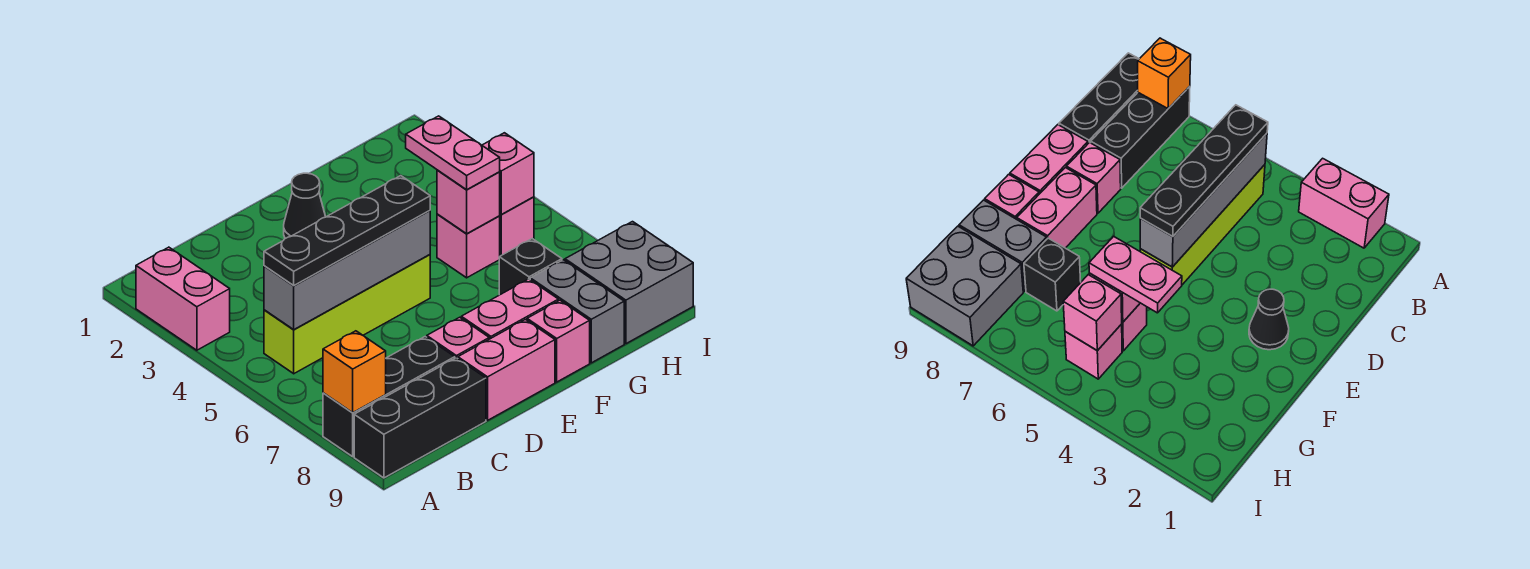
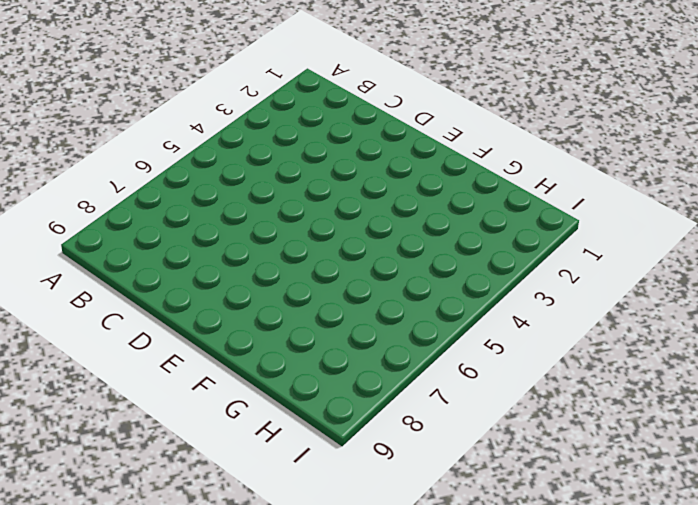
none -> pink brick A2:A3 level 1
none -> black brick A8:C8 level 1
none -> black brick A9:C9 level 1

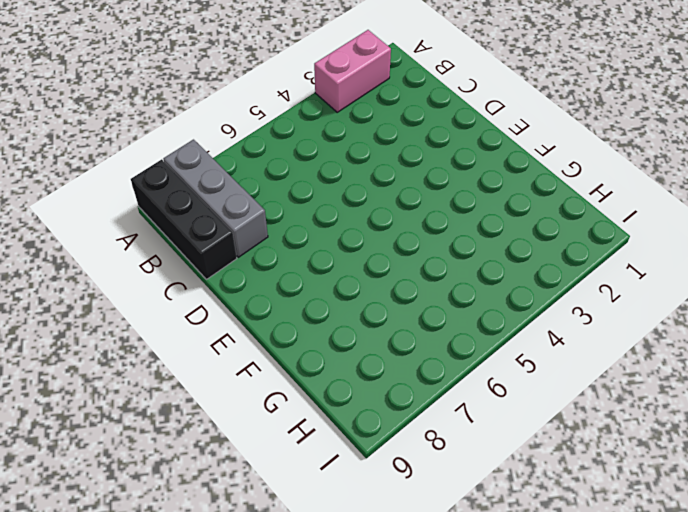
grey brick A8:C8 level 1 -> black brick A8:C8 level 1
none -> lime brick B5:E5 level 1
none -> pink brick D8 level 1
none -> pink brick D9:E9 level 1

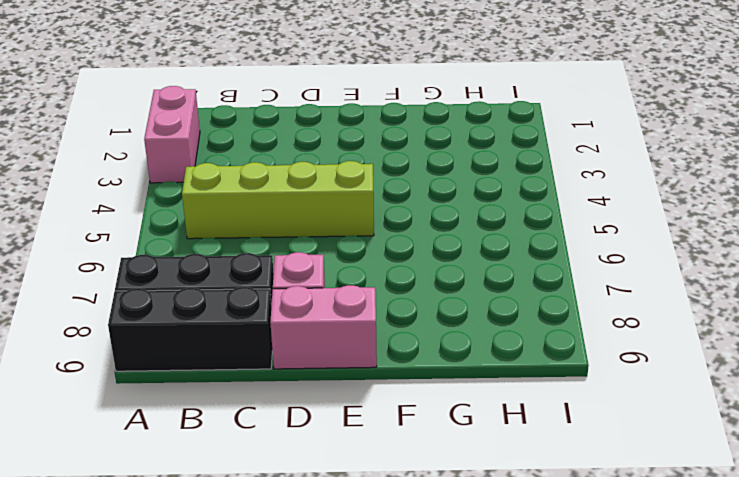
none -> black cone E2 level 1
none -> pink brick E8:F8 level 1
none -> pink brick F9 level 1

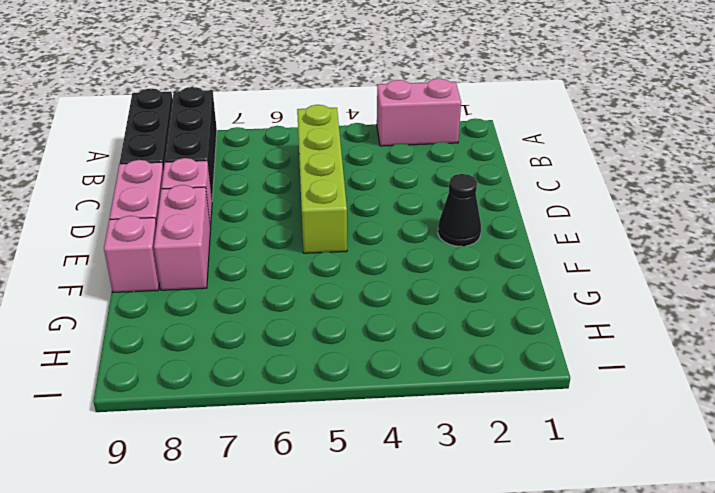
none -> pink brick G5 level 1
none -> black brick G7 level 1
none -> grey brick G8:G9 level 1

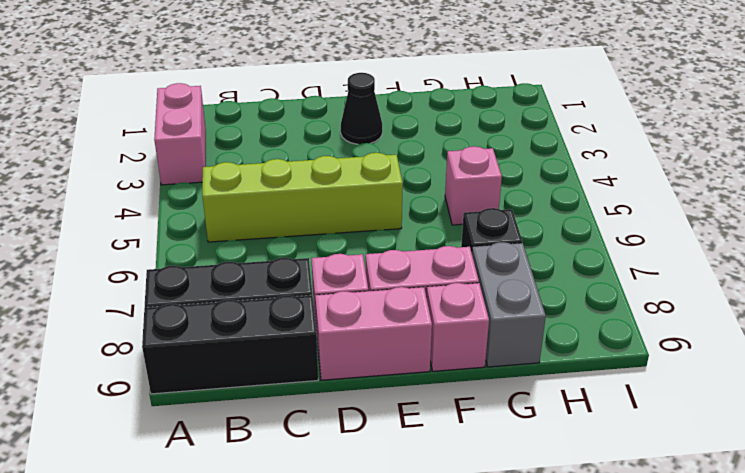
none -> pink brick H5 level 1
none -> grey brick H8:I9 level 1
none -> orange brick A8 level 2

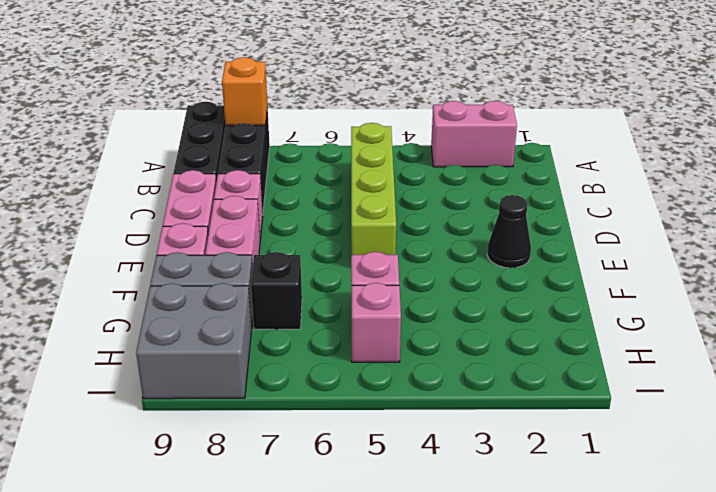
none -> grey brick B5:E5 level 2
none -> pink brick G5 level 2
none -> pink brick H5 level 2

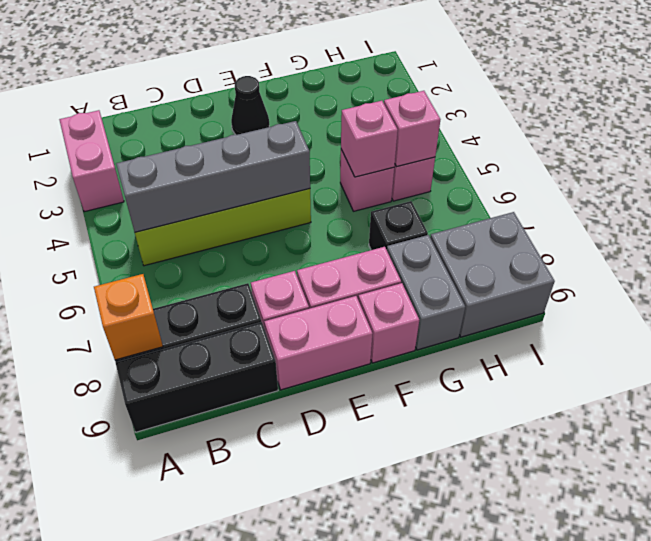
none -> black plate B5:E5 level 3
none -> pink plate G4:G5 level 3

